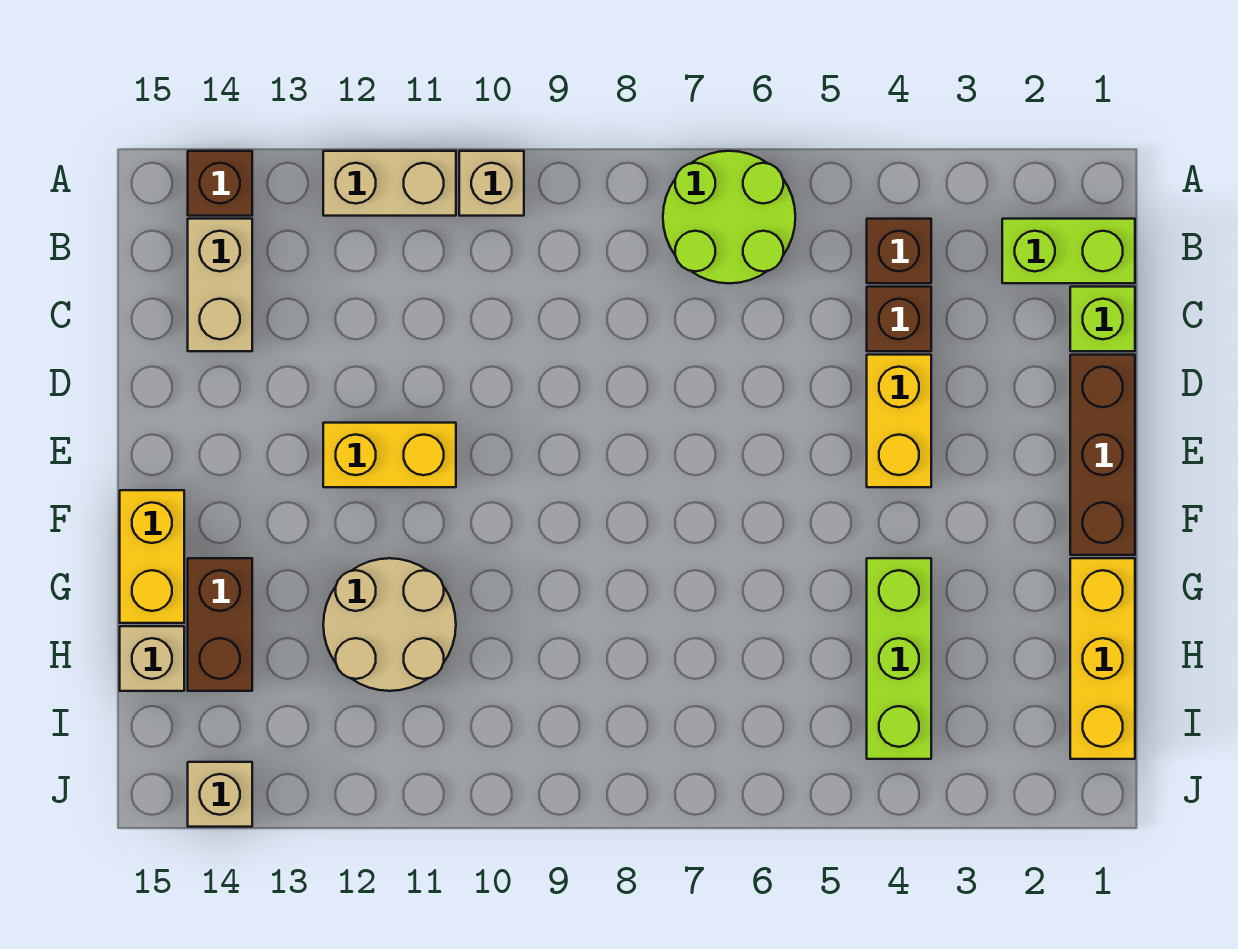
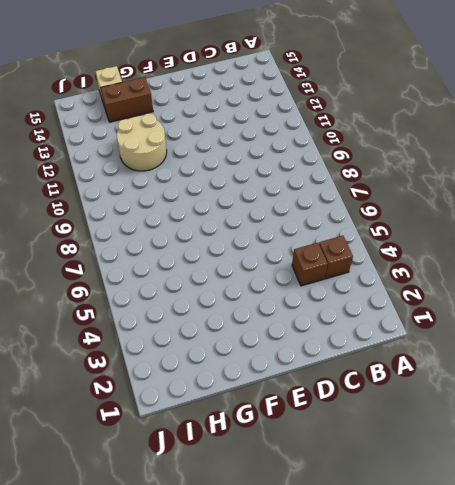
none -> lime round brick A6:B7 level 1
none -> tan brick A10 level 1
none -> tan brick A11:A12 level 1

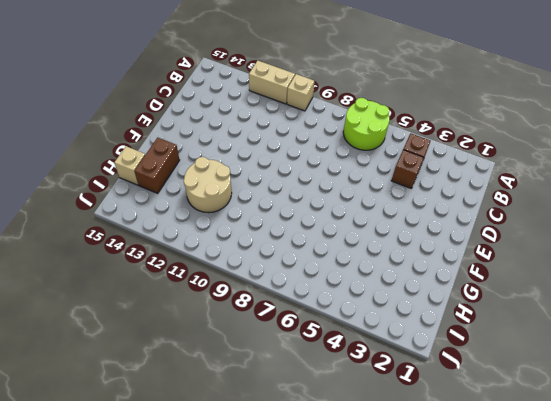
none -> brown brick A14 level 1
none -> lime brick B1:B2 level 1
none -> tan brick B14:C14 level 1

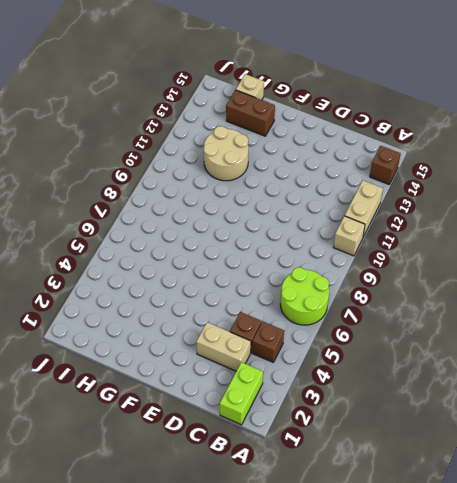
tan brick C3:D3 level 1 -> tan brick B14:C14 level 1
none -> lime brick C1 level 1
none -> brown brick D1:F1 level 1
none -> yellow brick D4:E4 level 1

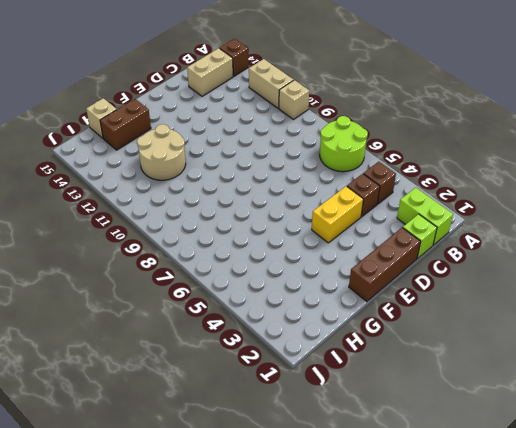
none -> yellow brick E11:E12 level 1
none -> yellow brick F15:G15 level 1
none -> yellow brick G1:I1 level 1

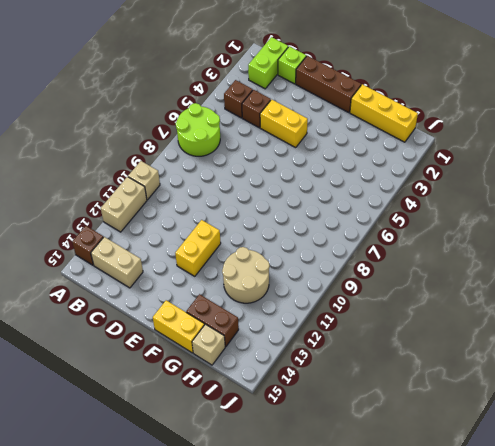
none -> lime brick G4:I4 level 1
none -> tan brick J14 level 1

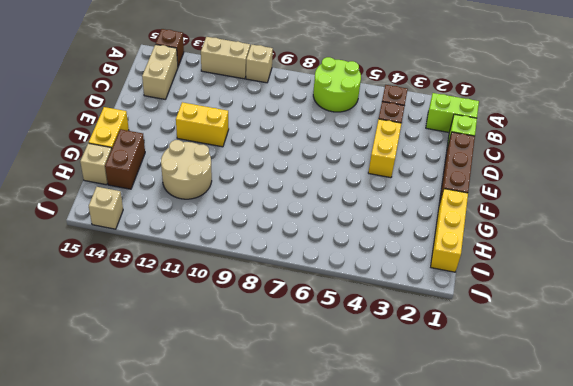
none -> lime brick G4:I4 level 1

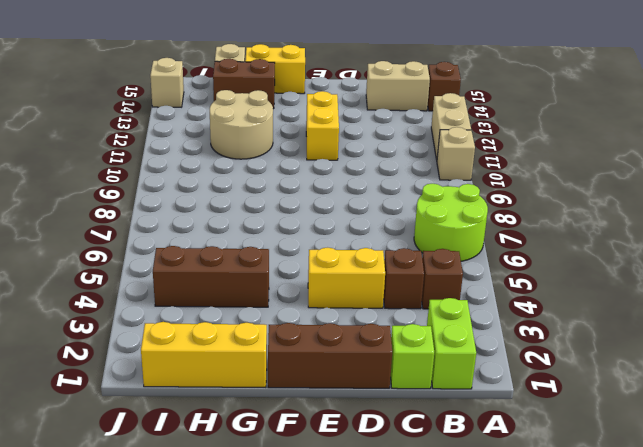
brown brick G4:I4 level 1 -> lime brick G4:I4 level 1

